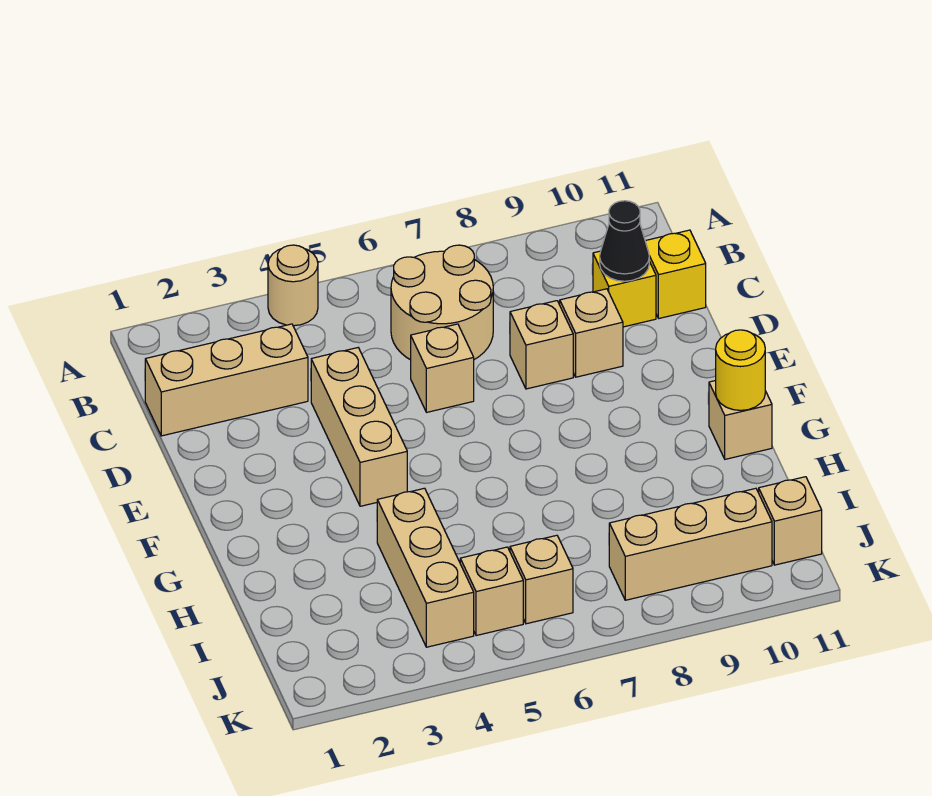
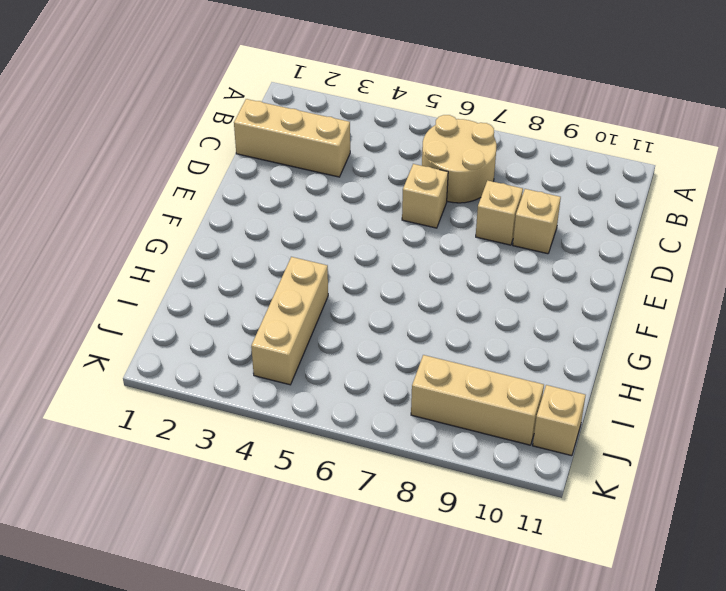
none -> tan round brick A4 level 1
none -> yellow brick C10 level 1
none -> yellow brick C11 level 1

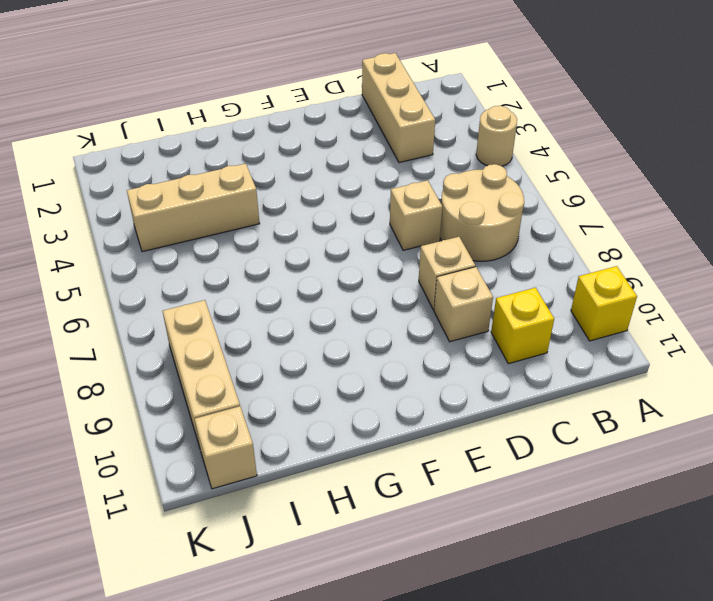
yellow brick A10 level 1 -> yellow brick C11 level 1
none -> tan brick D4:F4 level 1
none -> tan brick G11 level 1
none -> tan brick J5 level 1

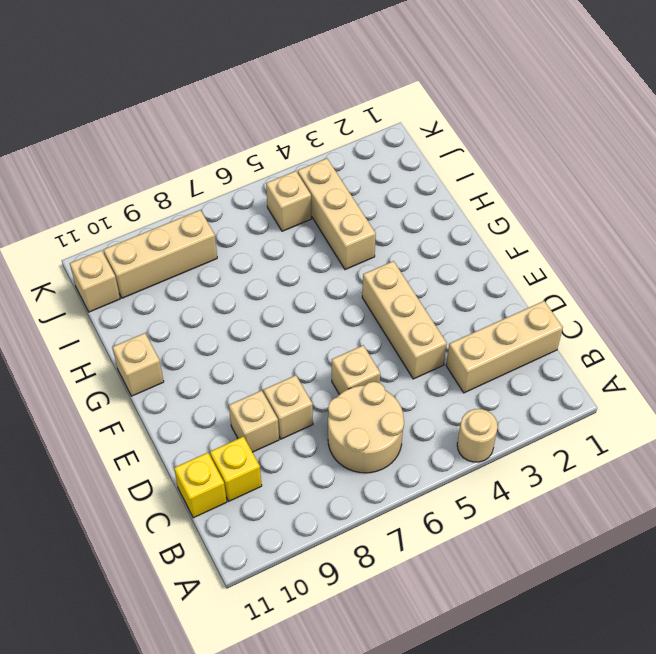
none -> tan brick J6 level 1
none -> black cone C10 level 2
none -> yellow round brick G11 level 2

